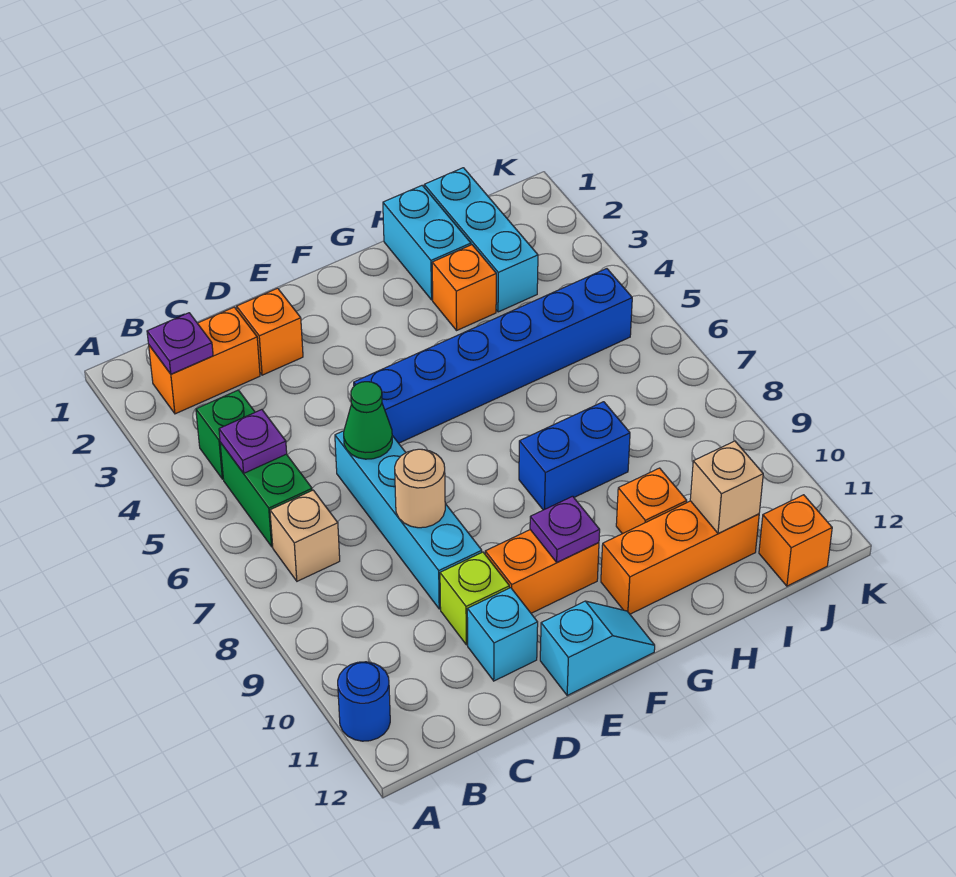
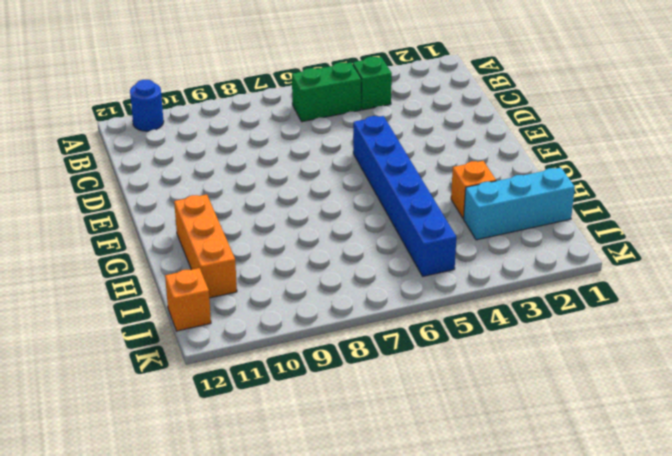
none -> orange brick B2:C2 level 1
none -> tan brick B7 level 1
none -> orange brick D2 level 1

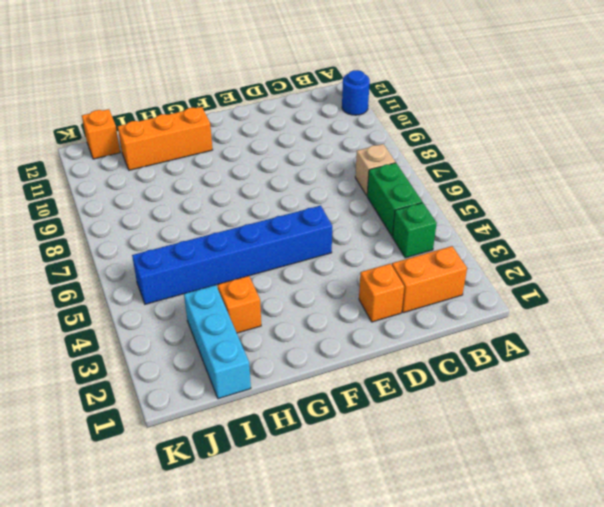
none -> cyan brick D6:D9 level 1
none -> lime brick D10 level 1
none -> cyan brick D11 level 1

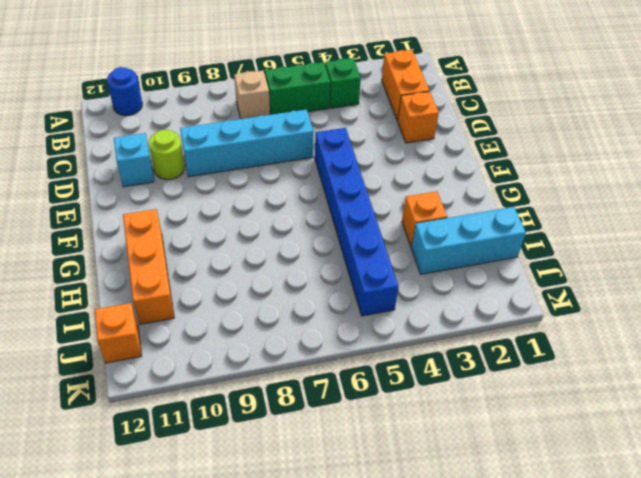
lime round brick D10 level 1 -> lime brick D10 level 1
none -> orange brick E10:F10 level 1
none -> cyan slope E12:F12 level 1 top E
none -> blue brick G8:H8 level 1

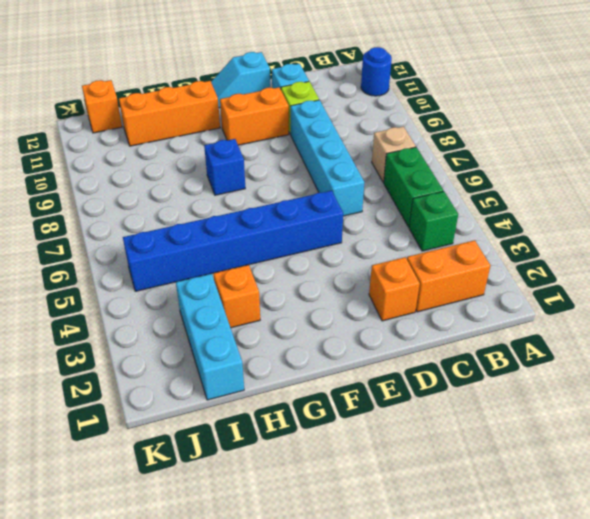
blue brick G8 level 1 -> blue brick G8:H8 level 1
none -> cyan brick H1:H2 level 1
none -> orange brick H10 level 1
none -> purple plate B2 level 2

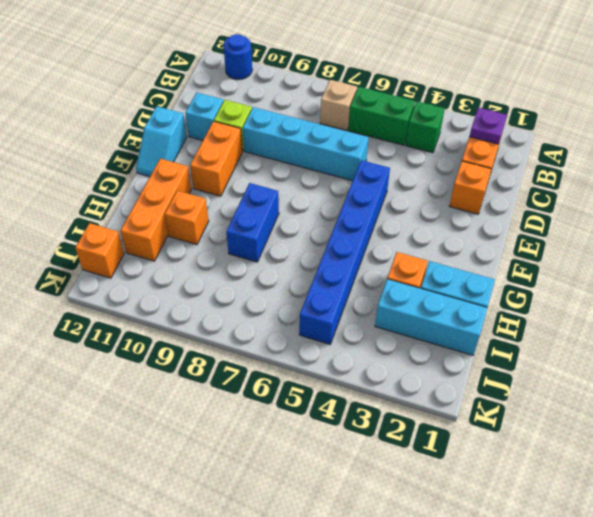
none -> purple plate B5 level 2
none -> green cone D6 level 2
none -> tan round brick D8 level 2

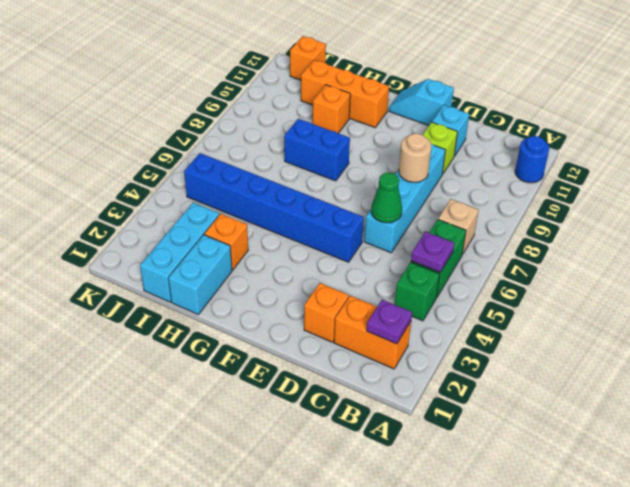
none -> orange brick E10:F10 level 1
none -> purple plate F10 level 2
none -> tan brick I11 level 2

